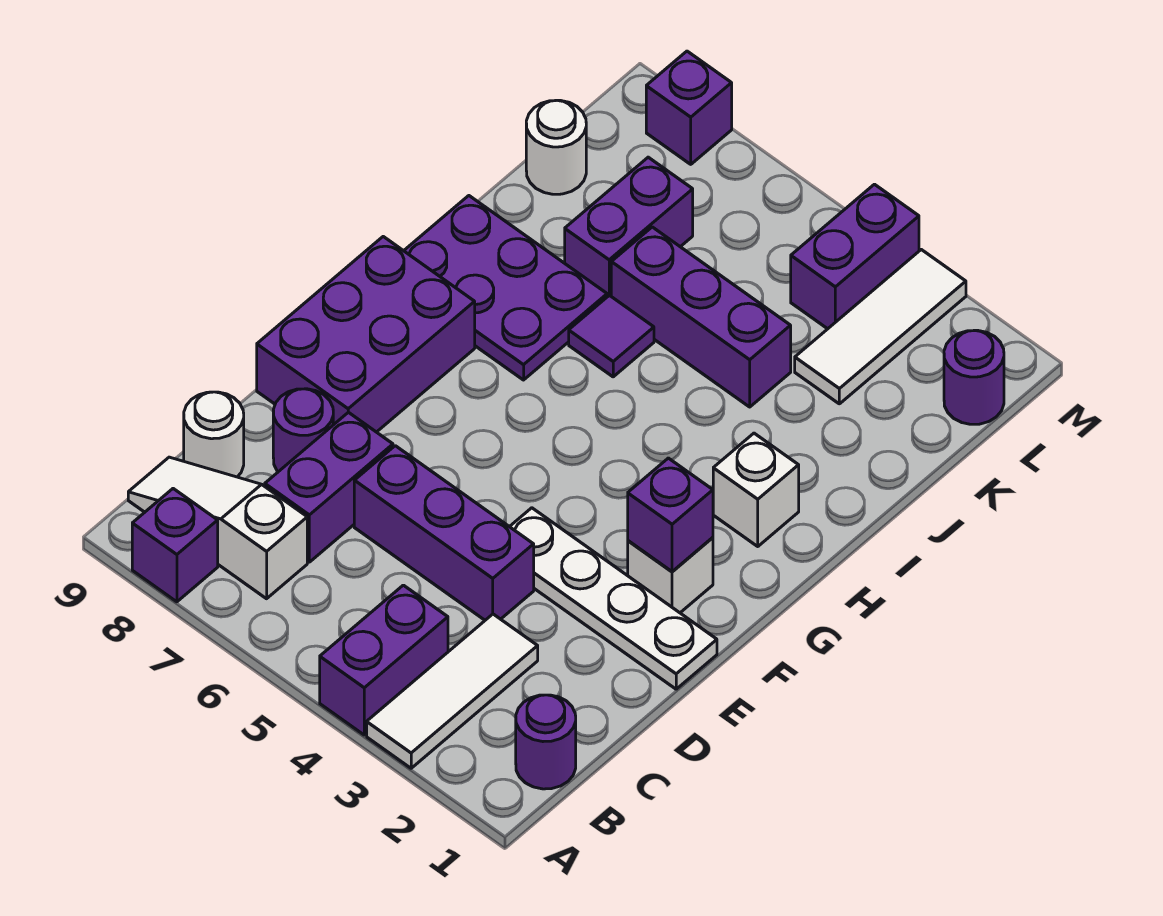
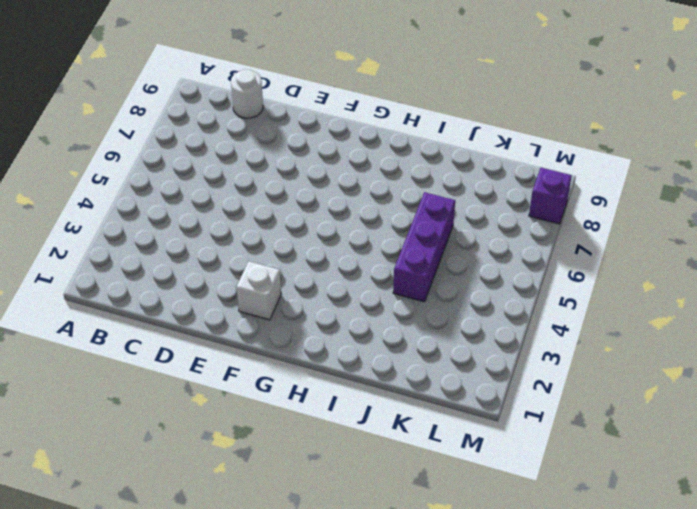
none -> white tile A3:C3 level 1
none -> purple brick A4:B4 level 1
none -> purple brick A8 level 1

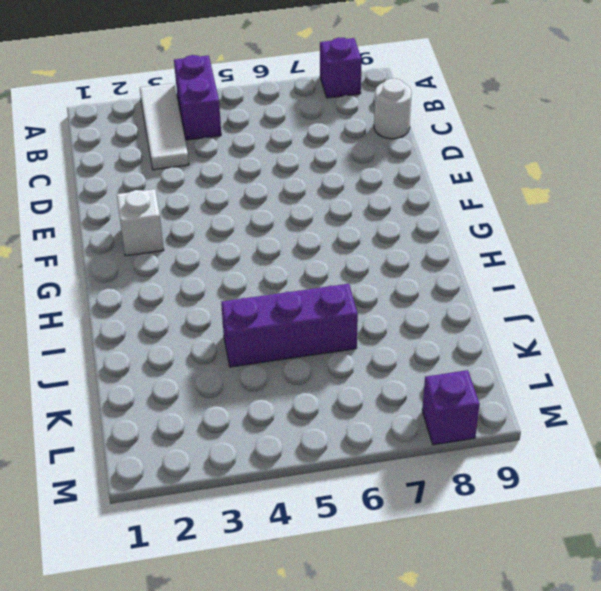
none -> purple round brick B1 level 1
none -> white slope B7:B9 level 1 top 7
none -> purple brick C7:D7 level 1

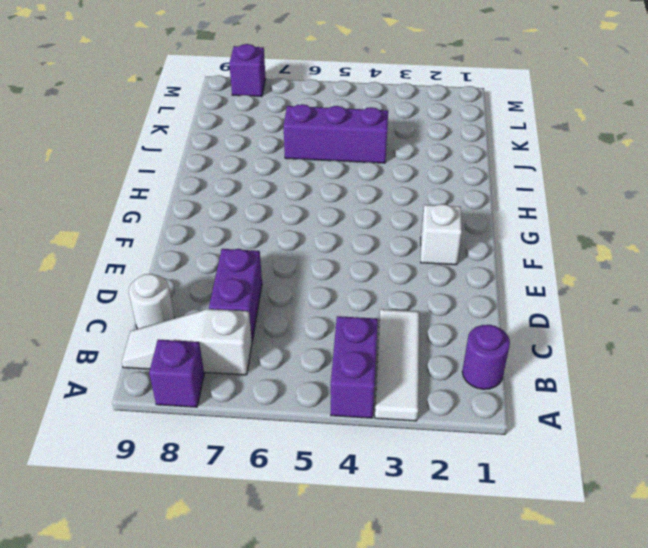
none -> purple brick D4:D6 level 1
none -> purple round brick D8 level 1
none -> white plate E1:E4 level 1

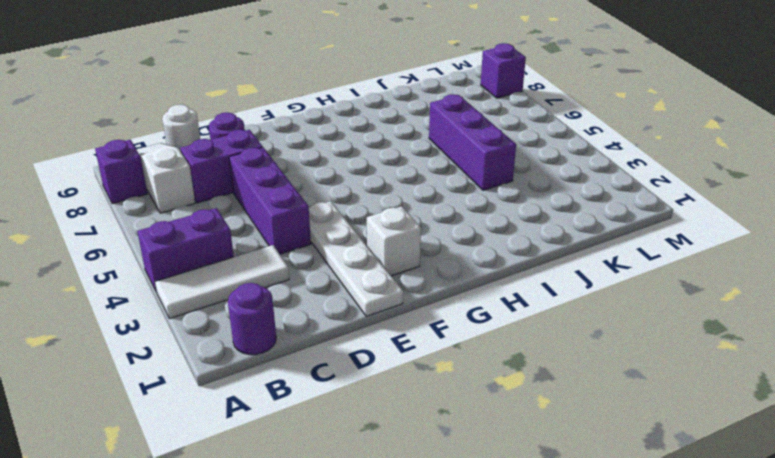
none -> purple brick E8:G9 level 1
none -> white brick H2 level 1
none -> purple plate H7:I9 level 1

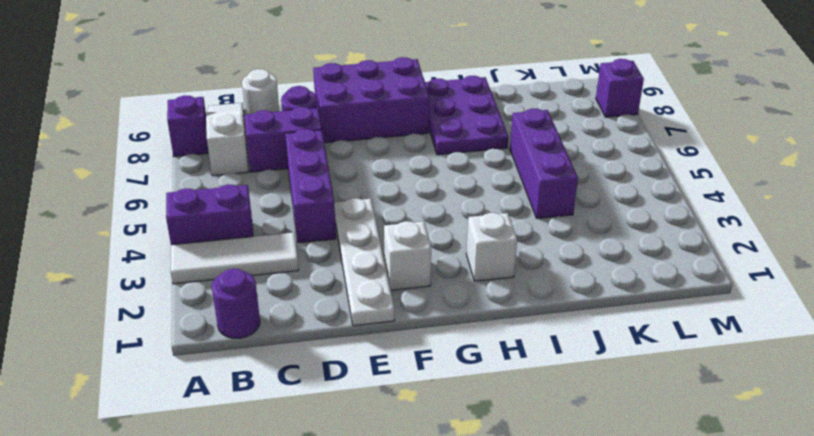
none -> purple tile I6 level 1
none -> purple brick J7:K7 level 1
none -> white tile K3:M3 level 1

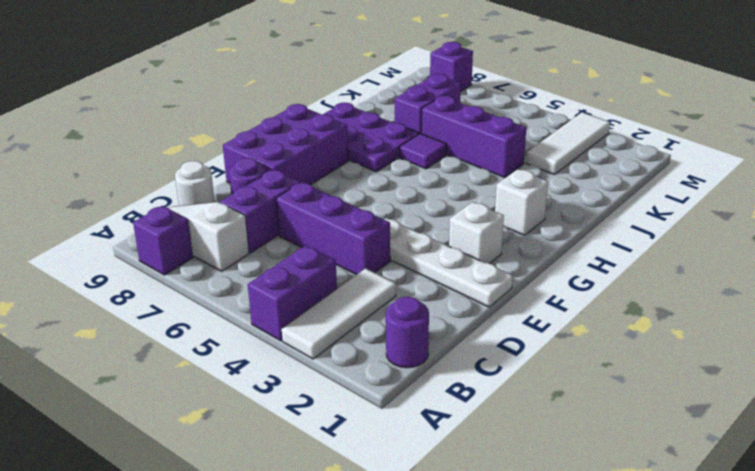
none -> white round brick K9 level 1
none -> purple round brick L1 level 1
none -> purple brick L4:M4 level 1

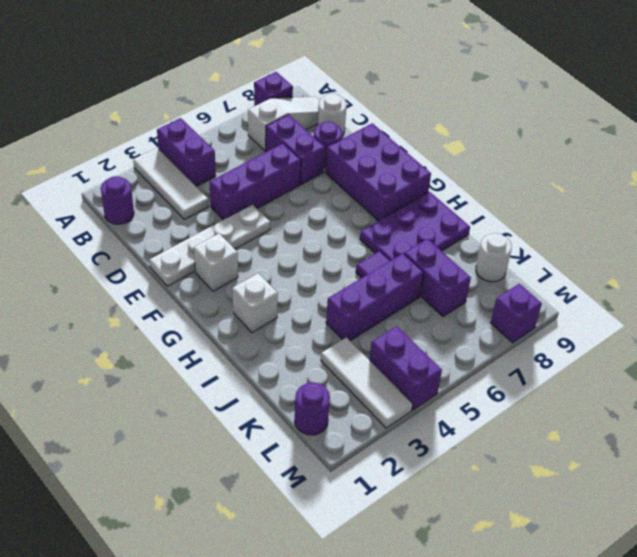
none -> purple brick F2 level 2

